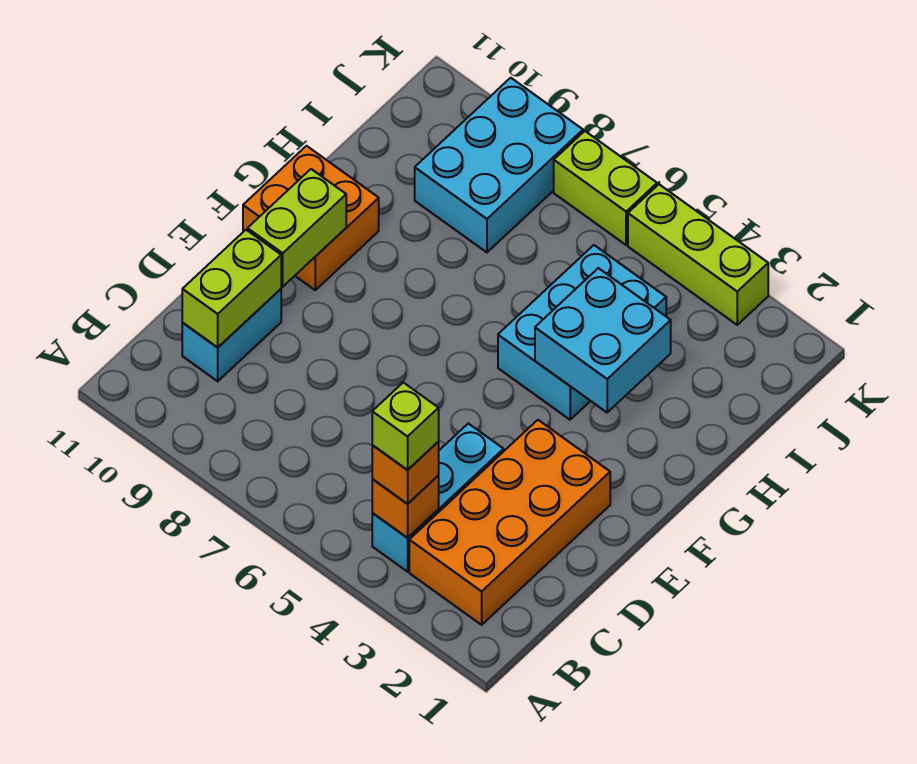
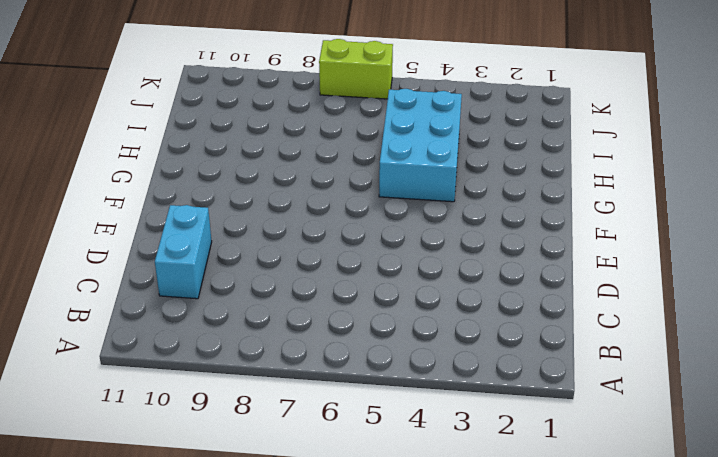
none -> orange brick B2:E3 level 1
none -> cyan brick B4:D4 level 1
none -> orange brick F10:G11 level 1

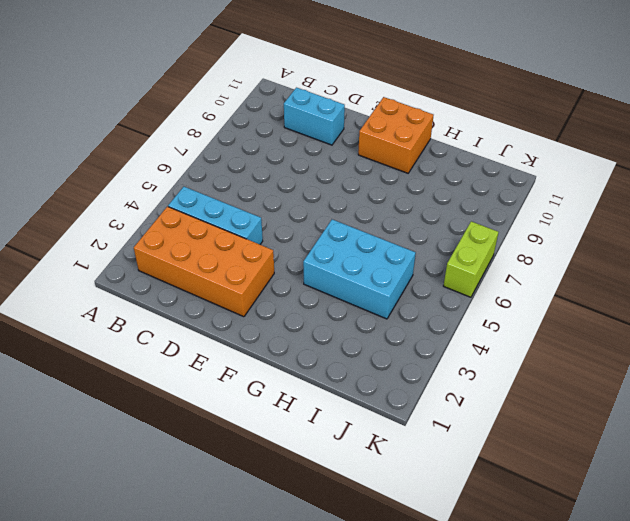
none -> cyan brick I8:K9 level 1
none -> lime brick K3:K5 level 1
none -> orange brick B4 level 2

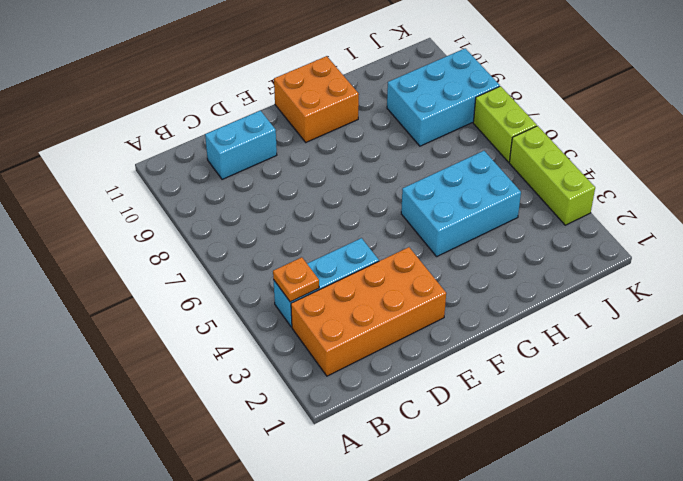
orange plate B4 level 2 -> orange brick B4 level 2
none -> lime brick C10:D10 level 2
none -> lime brick E10:F10 level 2
none -> cyan brick G3:H4 level 2

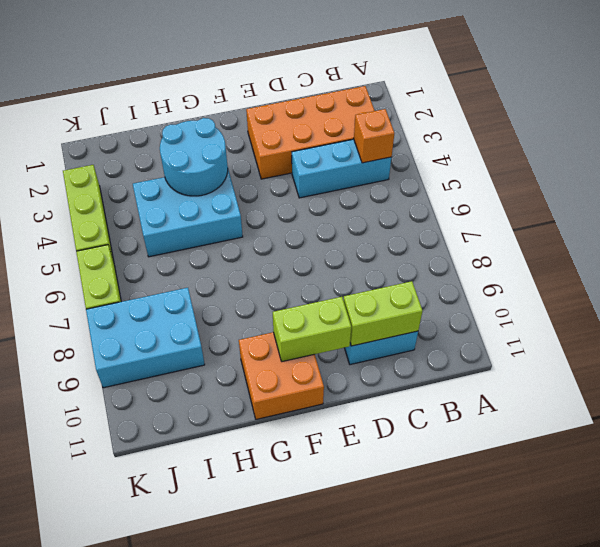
cyan round brick G3:H4 level 2 -> cyan brick G3:H4 level 2
none -> orange brick B4 level 3
none -> lime brick B4 level 4

